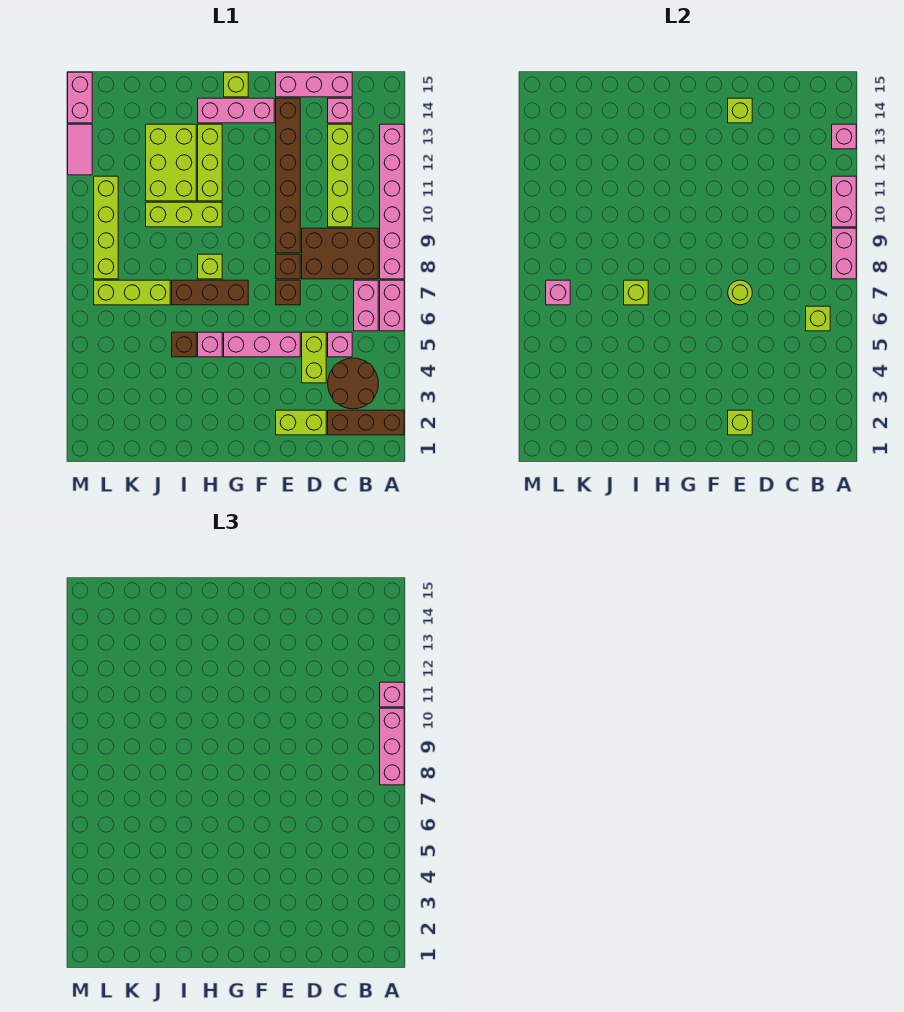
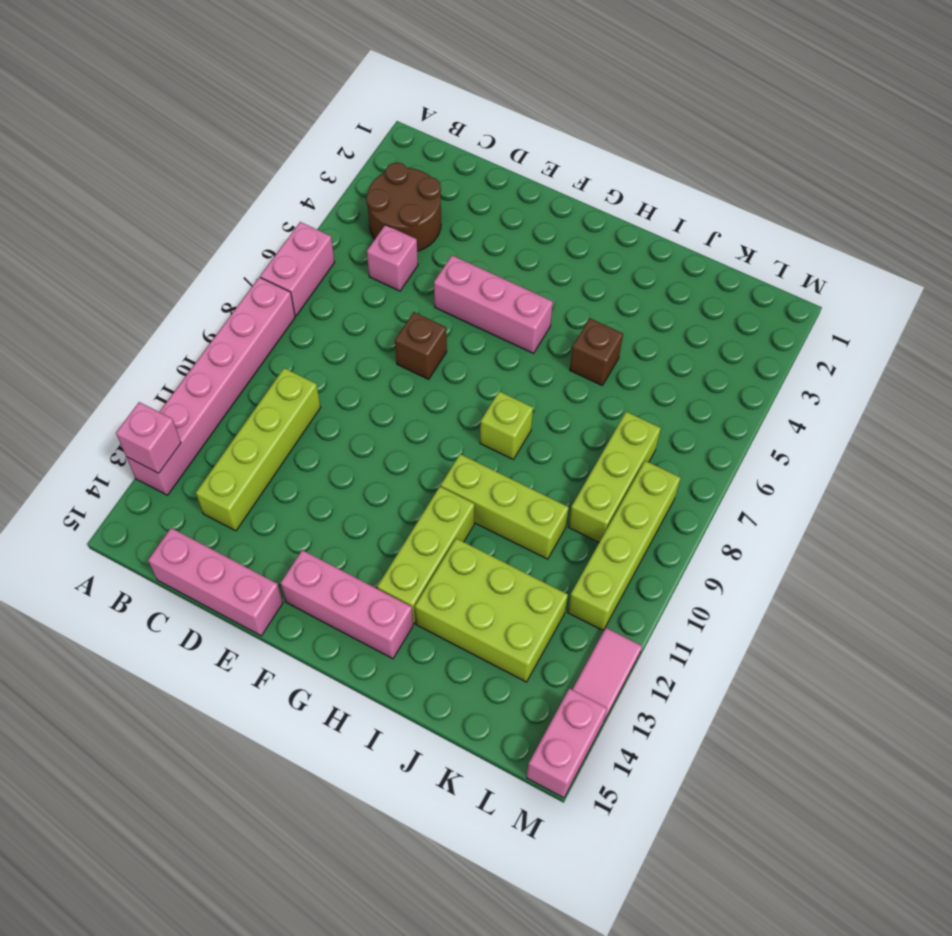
lime brick I12:K13 level 1 -> lime brick I11:J13 level 1
lime brick K7:K9 level 1 -> lime brick J7:L7 level 1
none -> brown brick A2:C2 level 1
none -> pink brick B6:B7 level 1
none -> brown brick B8:D9 level 1
none -> pink brick C14 level 1

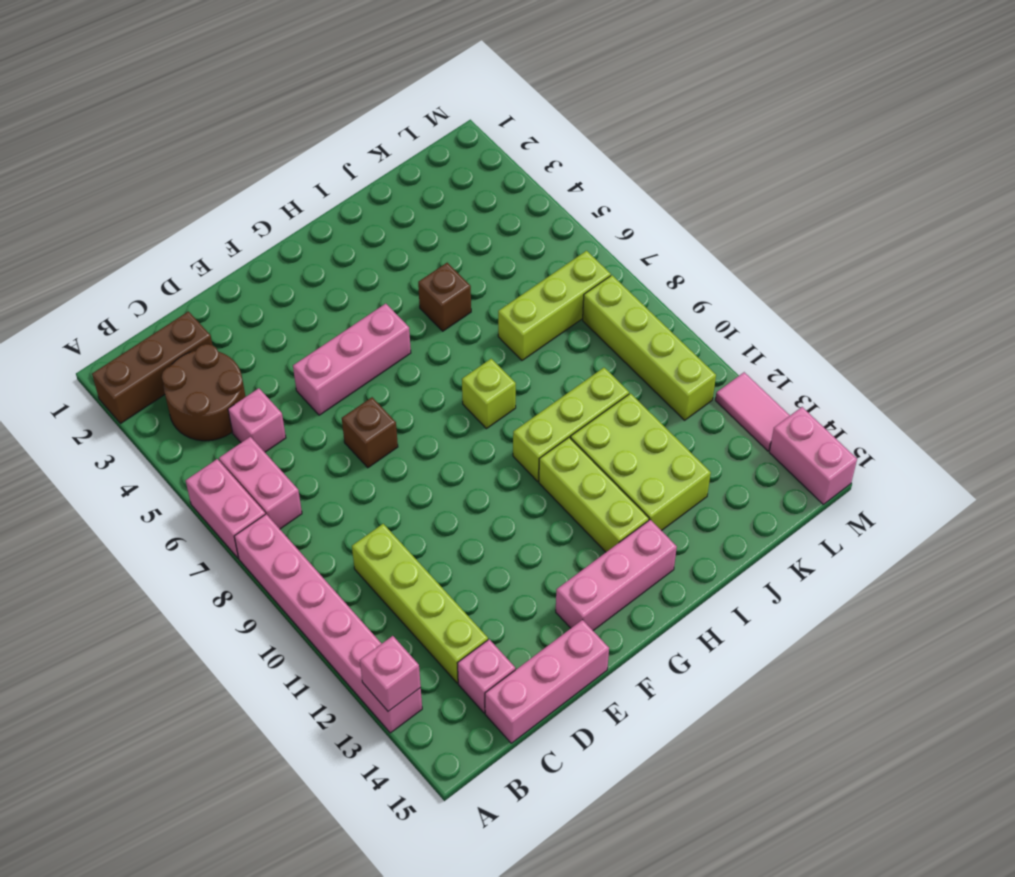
none -> brown brick B8:D9 level 1
none -> lime brick D2:E2 level 1
none -> lime brick D4:D5 level 1
none -> brown brick E8 level 1

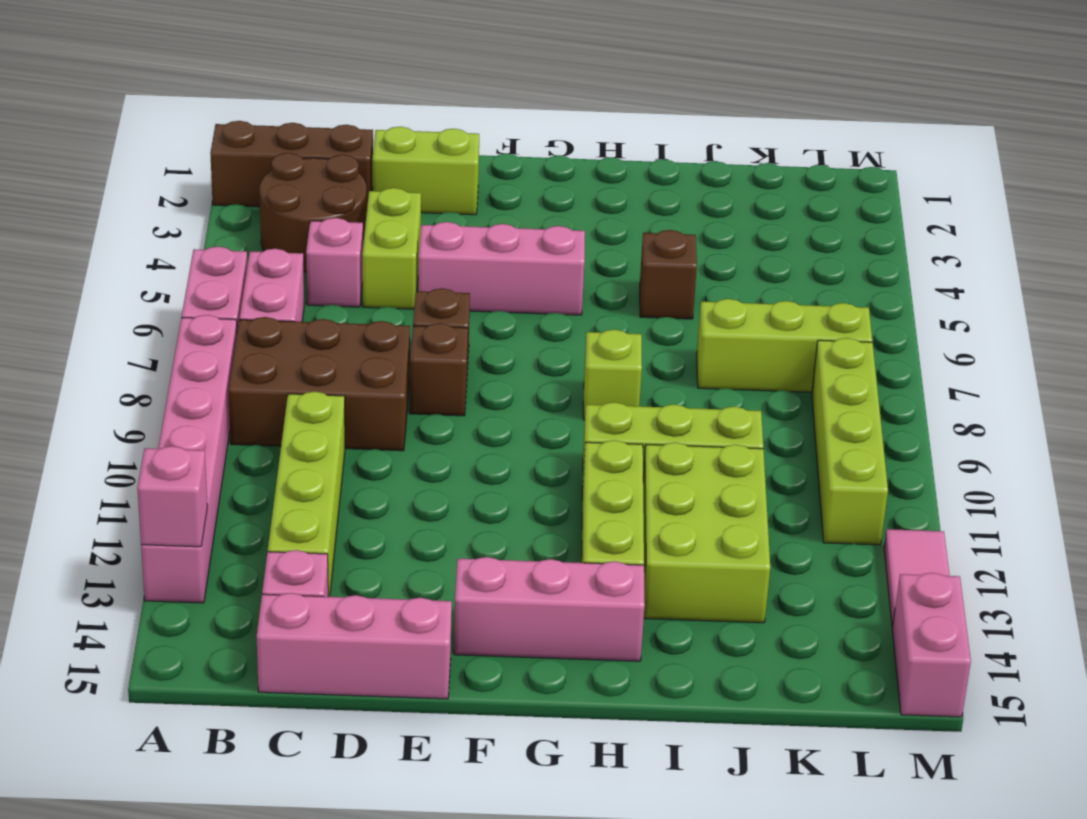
none -> brown brick E9:E14 level 1
none -> brown brick G7:I7 level 1
none -> lime brick G15 level 1
none -> pink brick H5 level 1

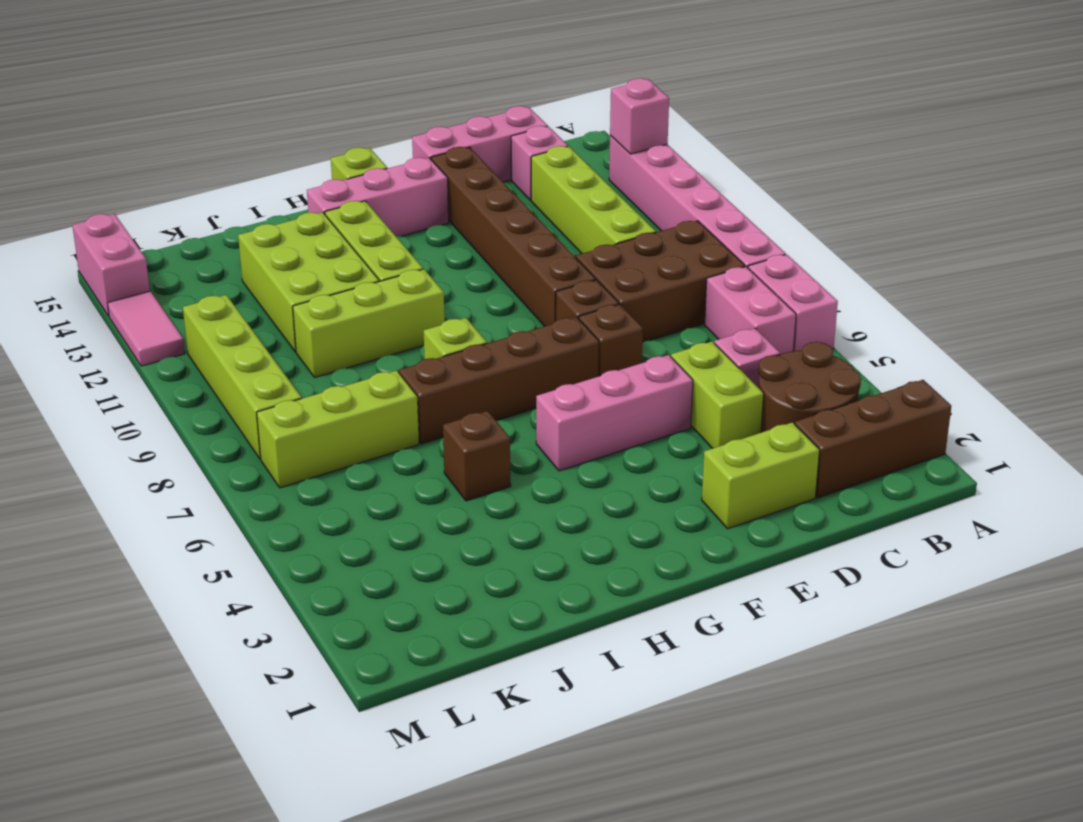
brown brick F7:I7 level 1 -> brown brick G7:I7 level 1
none -> pink brick H5 level 1
none -> pink brick A8:A9 level 2
none -> pink brick A10:A11 level 2
none -> lime brick B6 level 2

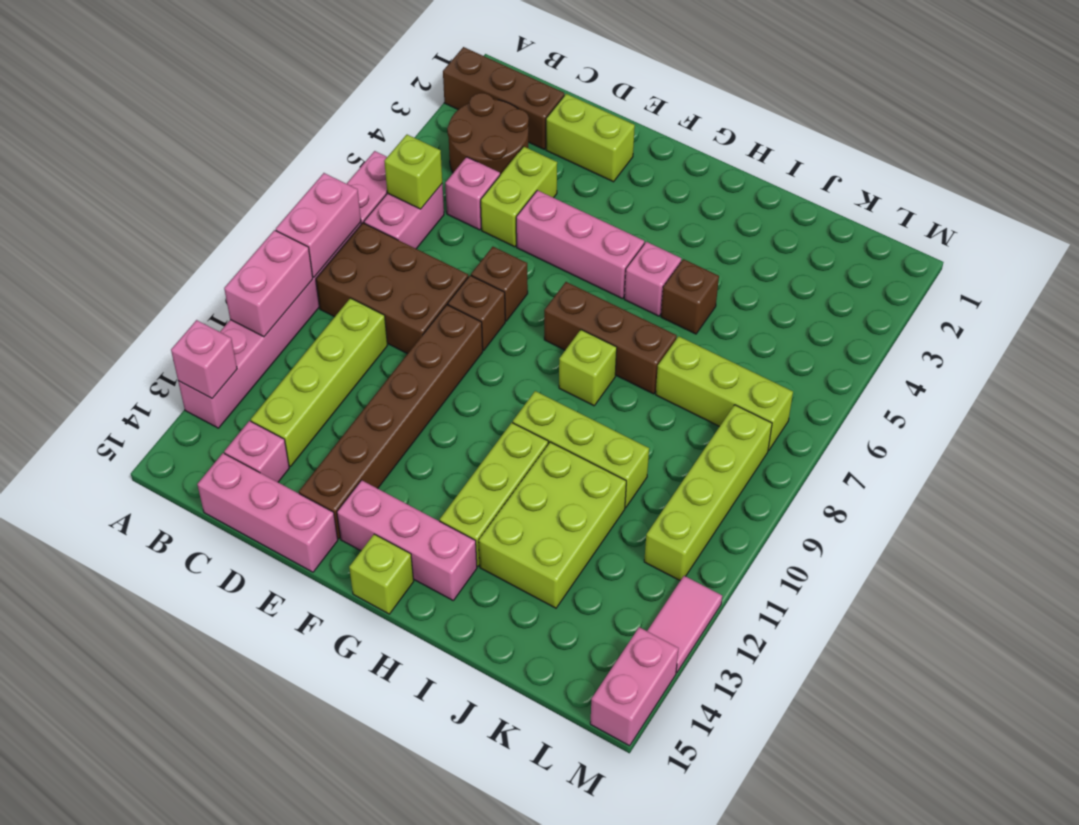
none -> lime brick E2 level 2
none -> lime round brick E7 level 2
none -> lime brick E14 level 2
none -> lime brick I7 level 2

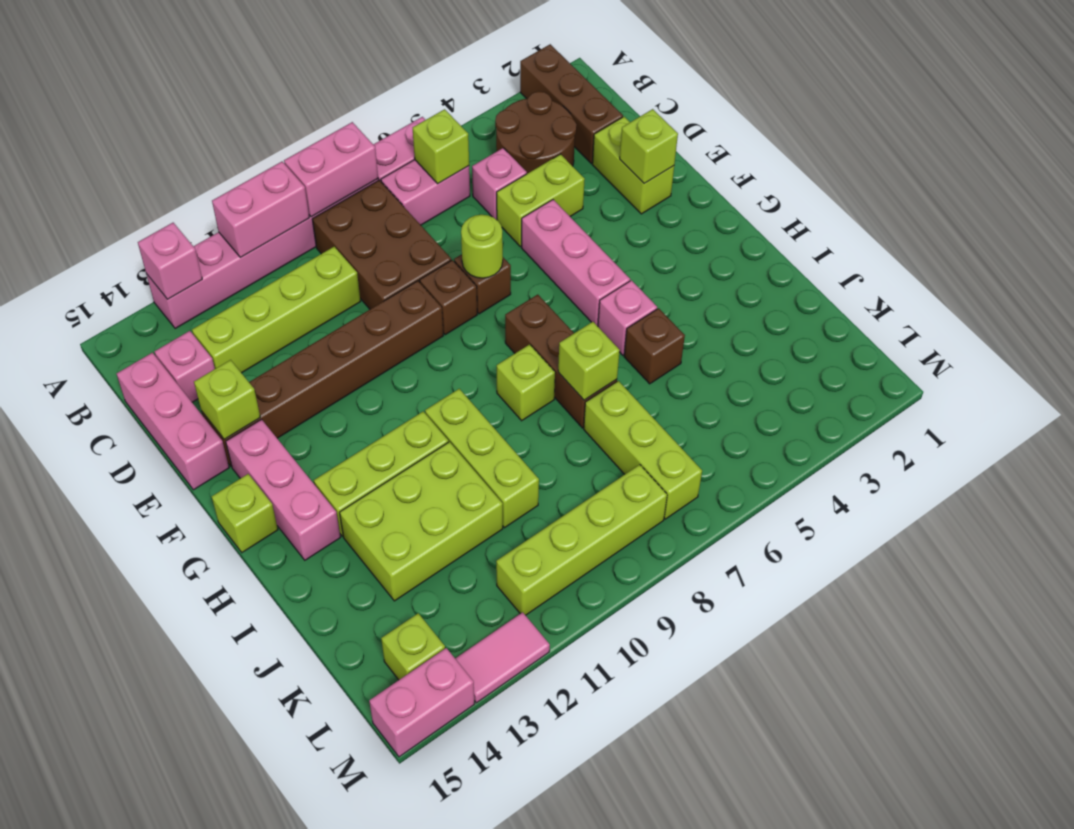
lime brick L14 level 1 -> none
none -> pink brick L7 level 2
none -> pink brick A8:A10 level 3
none -> pink brick A11 level 3

